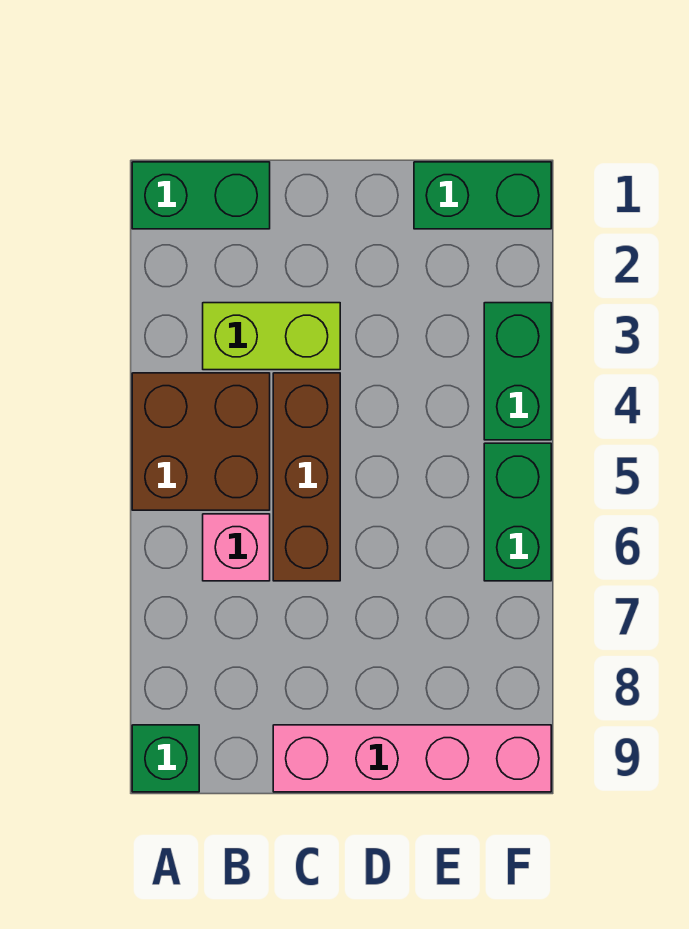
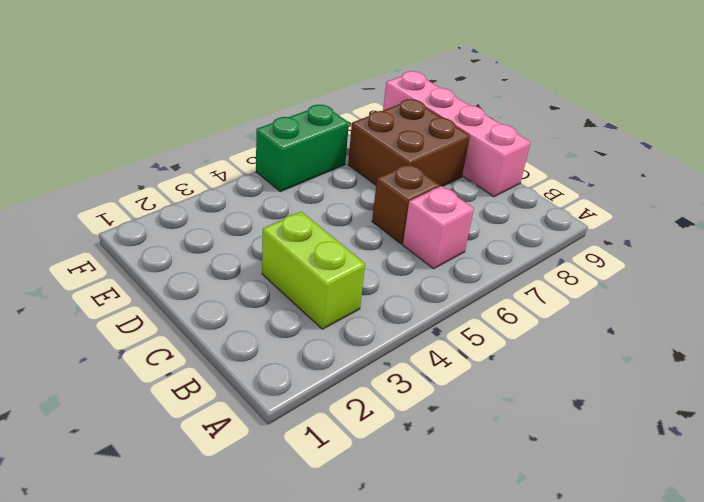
brown brick C6 level 1 -> brown brick C4:C6 level 1
brown brick D7:E8 level 1 -> brown brick A4:B5 level 1
none -> green brick A1:B1 level 1
none -> green brick A9 level 1

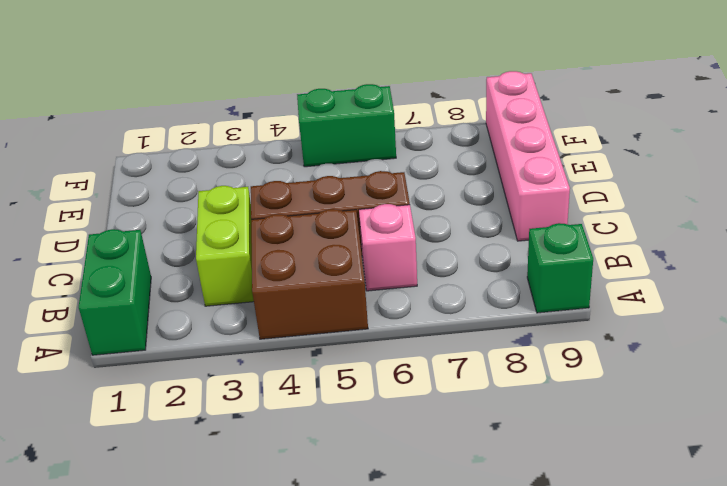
none -> green brick E1:F1 level 1
none -> green brick F3:F4 level 1

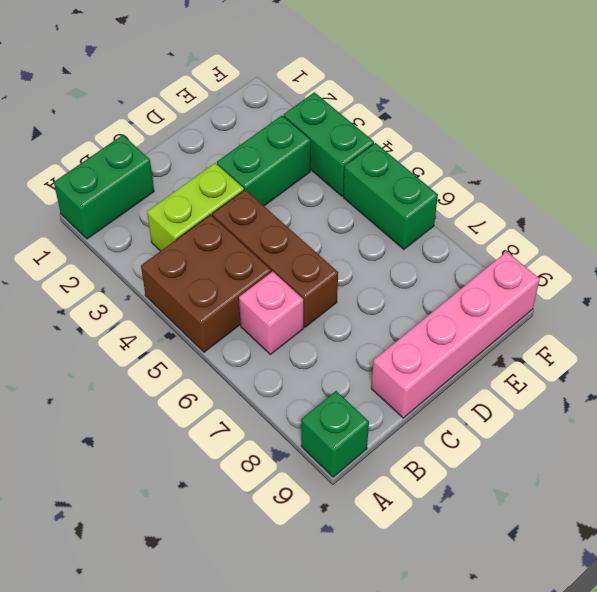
green brick D3:E3 level 1 -> green brick E1:F1 level 1

